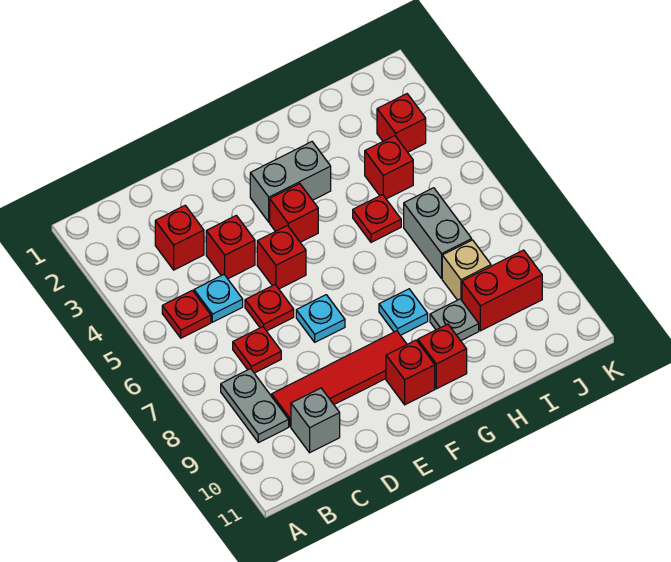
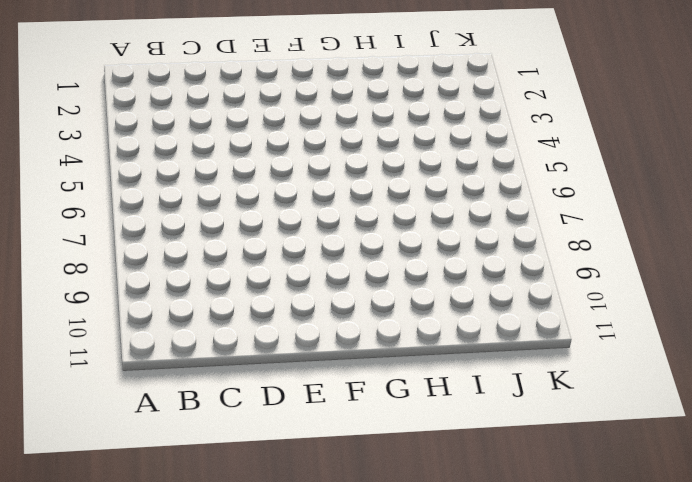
none -> red plate B5 level 1
none -> grey plate B8:B9 level 1
none -> red brick C3 level 1

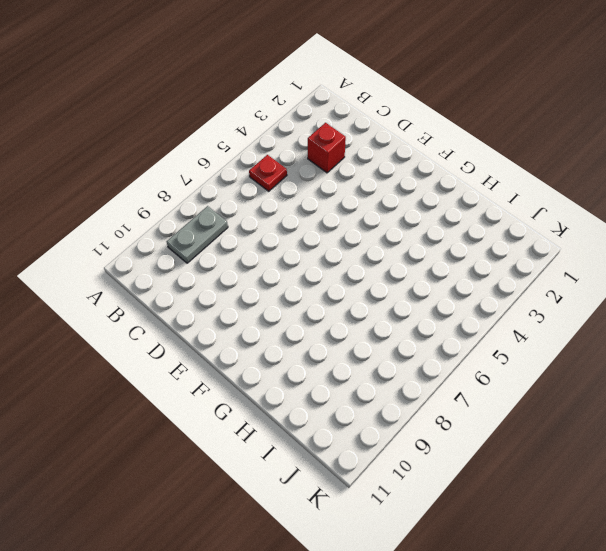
none -> cyan plate C5 level 1
none -> red plate C7 level 1
none -> red tile C9:F9 level 1

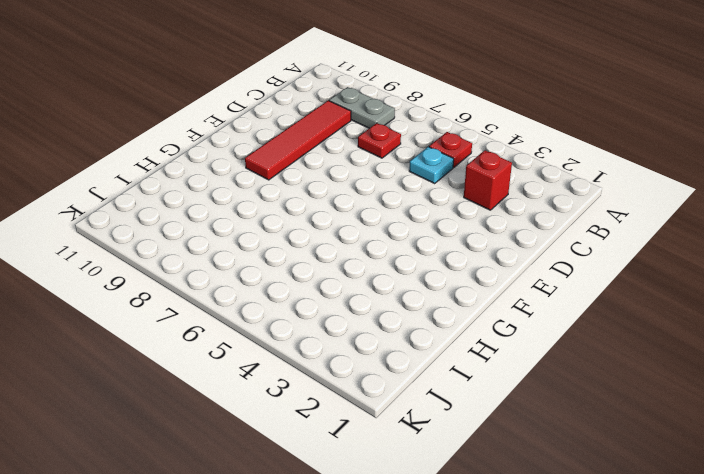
none -> grey brick C10 level 1
none -> red brick D4 level 1
none -> red plate D6 level 1

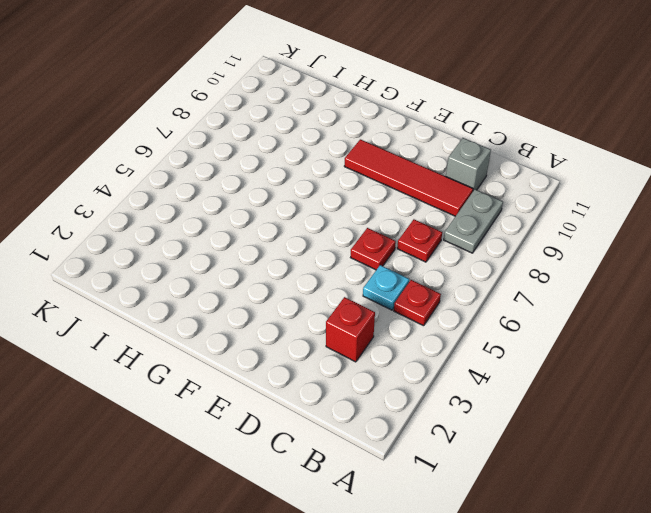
none -> red brick D4 level 1
none -> red brick E5 level 1
none -> cyan plate E7 level 1

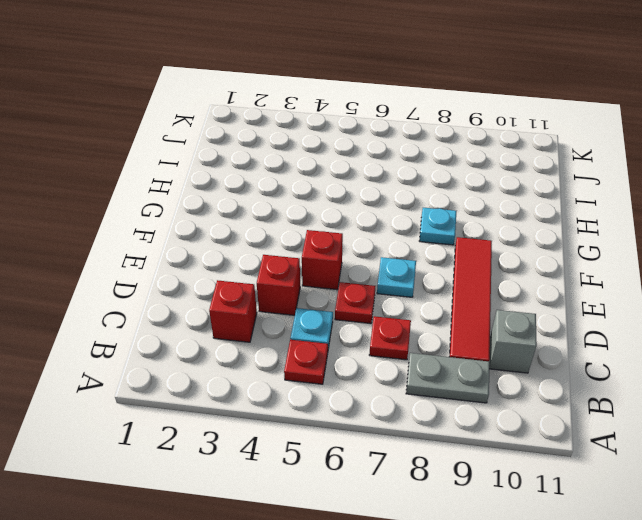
none -> grey brick F3:G3 level 1
none -> red brick F4 level 1
none -> red brick F10 level 1

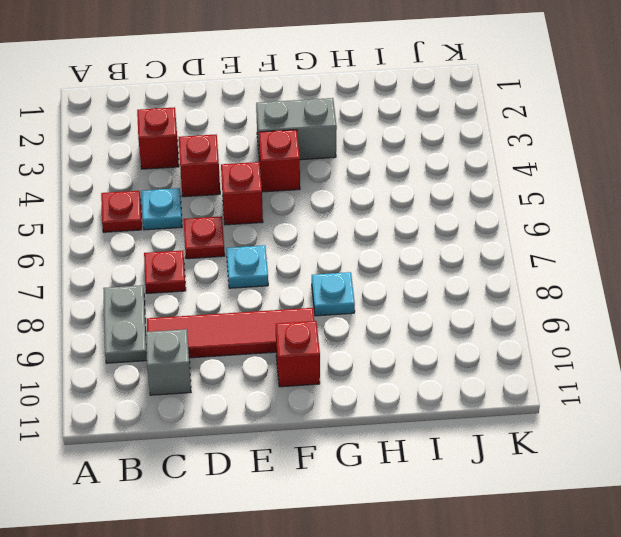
none -> red brick G10 level 1
none -> red plate H5 level 1
none -> grey plate H9 level 1

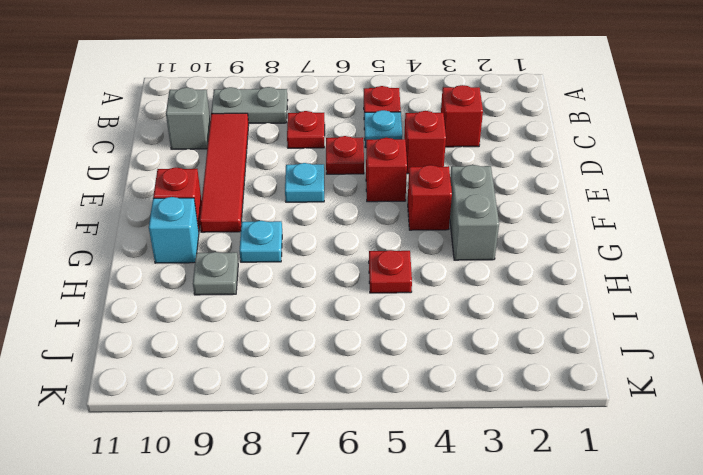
cyan brick G10 level 1 -> red brick G10 level 1
none -> red brick I4 level 1
none -> grey brick I6:I7 level 1
none -> tan brick I8 level 1

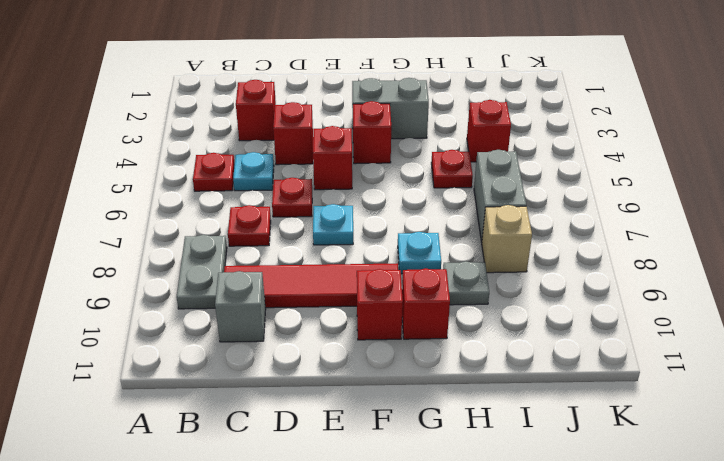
none -> red brick I9:J9 level 1
none -> red brick J3 level 1

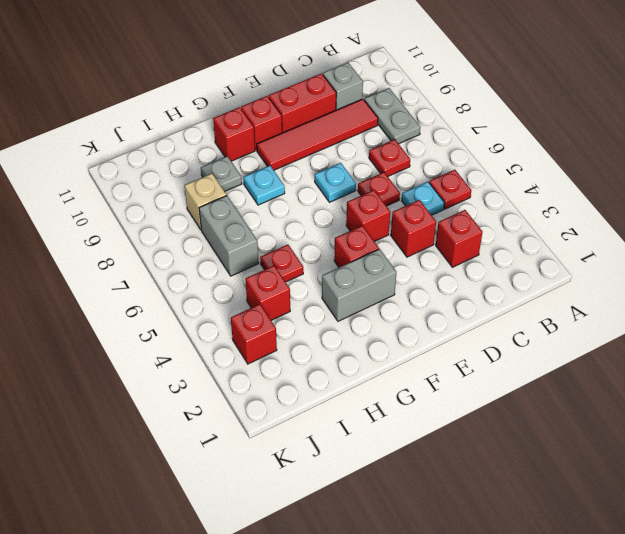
red brick D10:E10 level 1 -> red brick I9:J9 level 1

